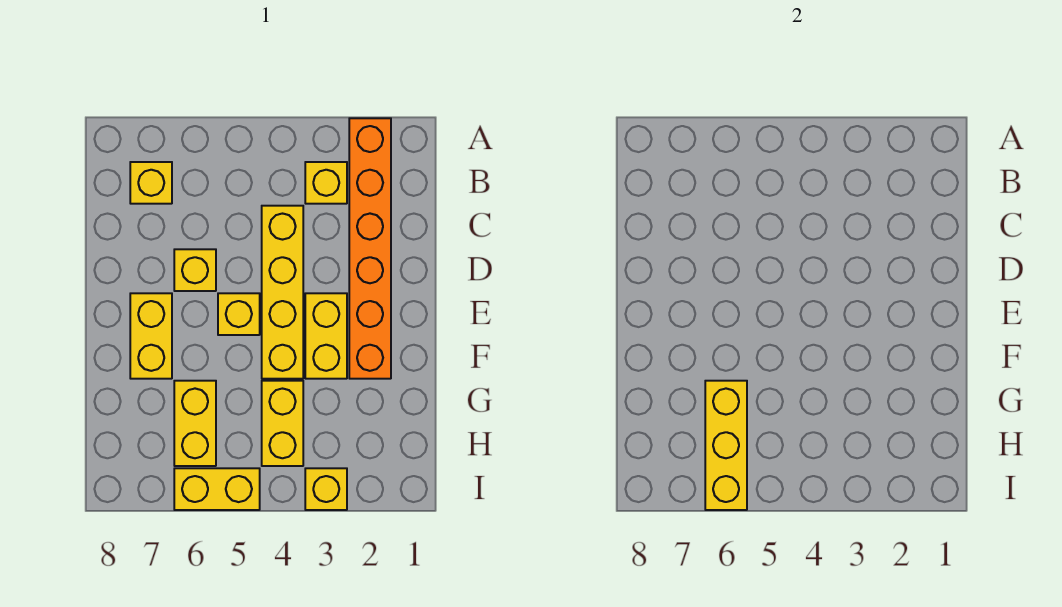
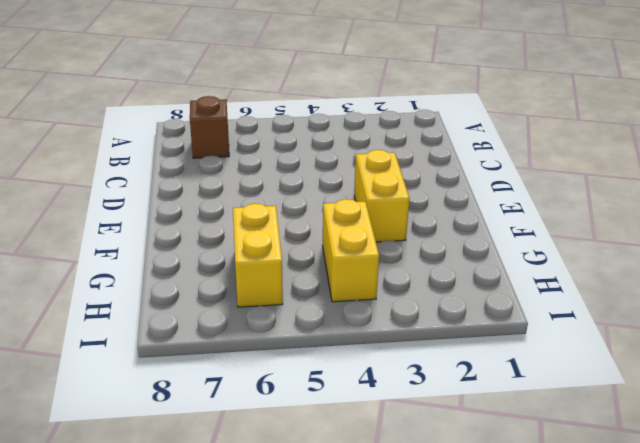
brown brick B7 level 1 -> yellow brick B7 level 1
none -> orange brick A2:F2 level 1
none -> yellow brick B3 level 1
none -> yellow brick C4:F4 level 1

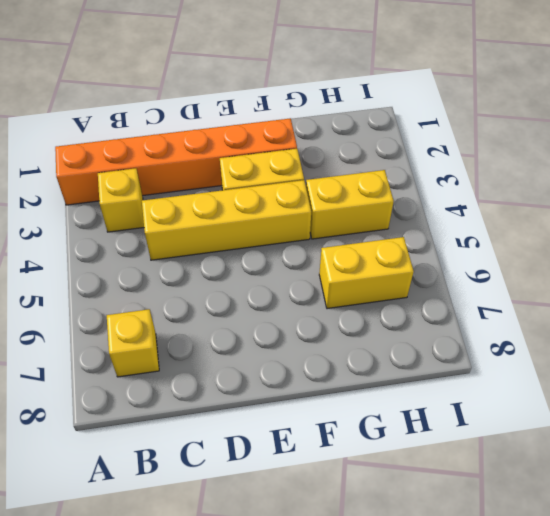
none -> yellow brick D6 level 1
none -> yellow brick E5 level 1
none -> yellow brick E7:F7 level 1

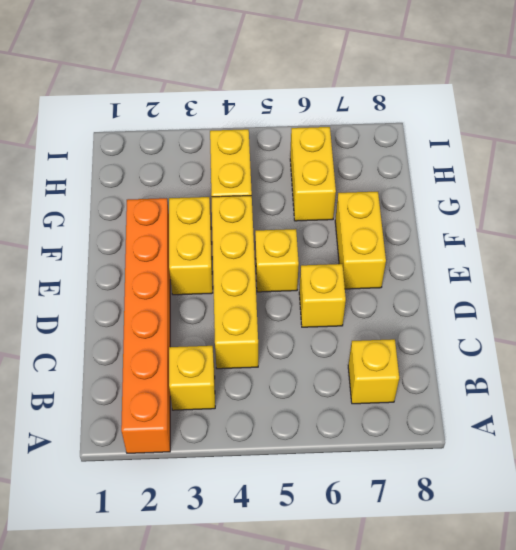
none -> yellow brick I3 level 1
none -> yellow brick I5:I6 level 1
none -> yellow brick G6:I6 level 2

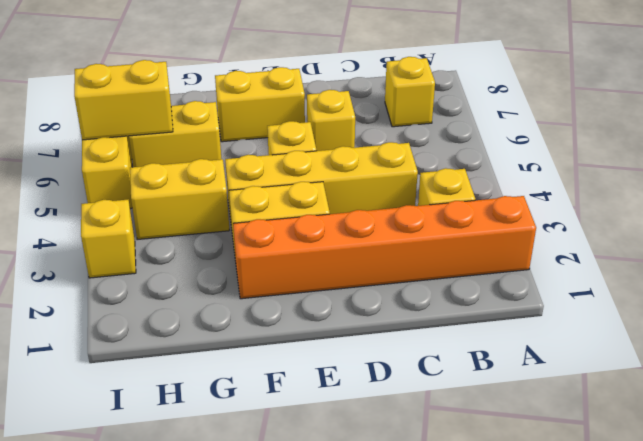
yellow brick H6:I6 level 2 -> yellow brick G6:I6 level 2

